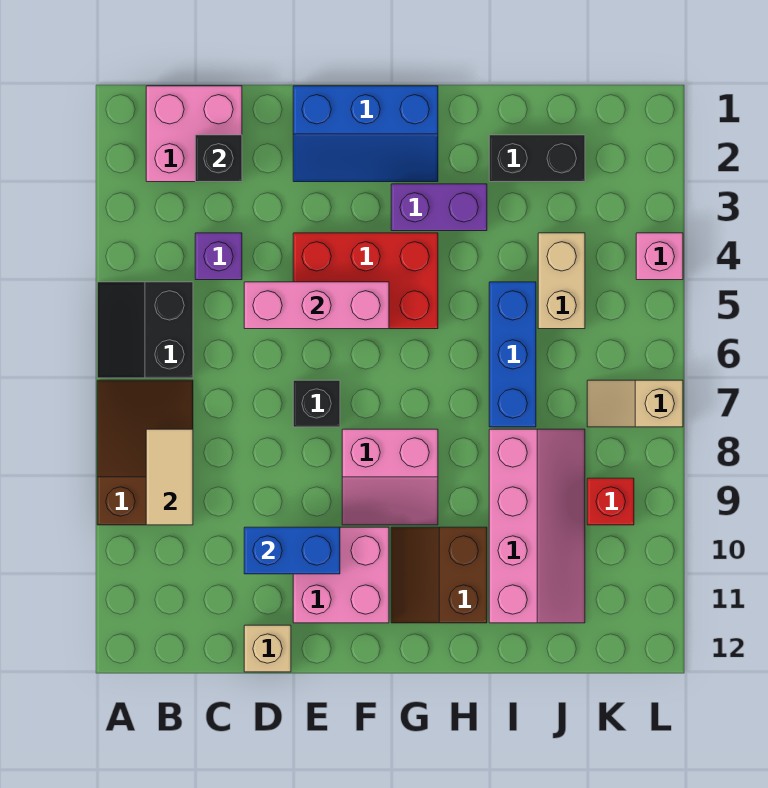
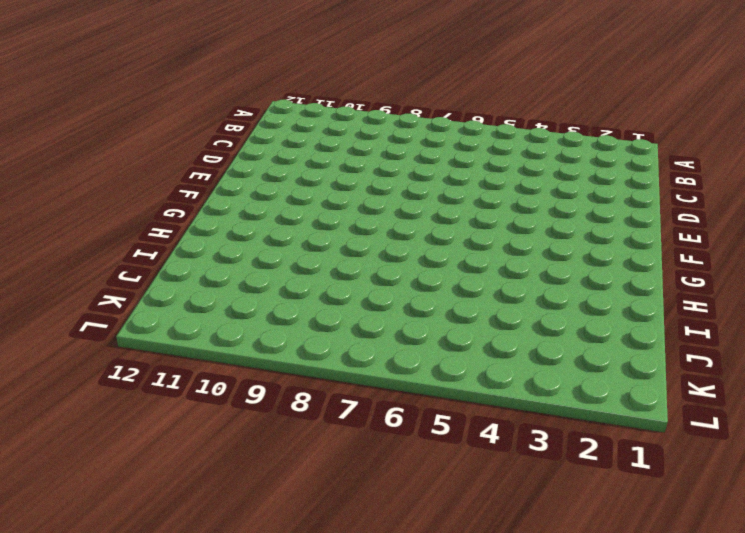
none -> black slope A5:B6 level 1 top B
none -> brown slope A7:B9 level 1 top 9
none -> pink brick B1:C2 level 1

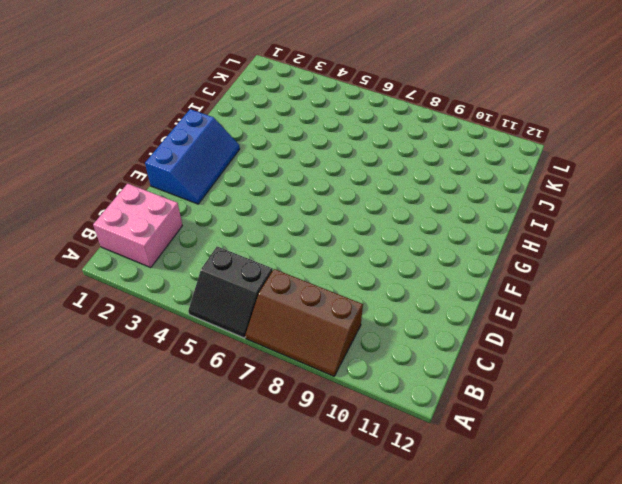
brown slope A7:B9 level 1 top B -> brown slope A7:B9 level 1 top 9
none -> purple brick C4 level 1
none -> tan brick D12 level 1
none -> red brick E4:G5 level 1

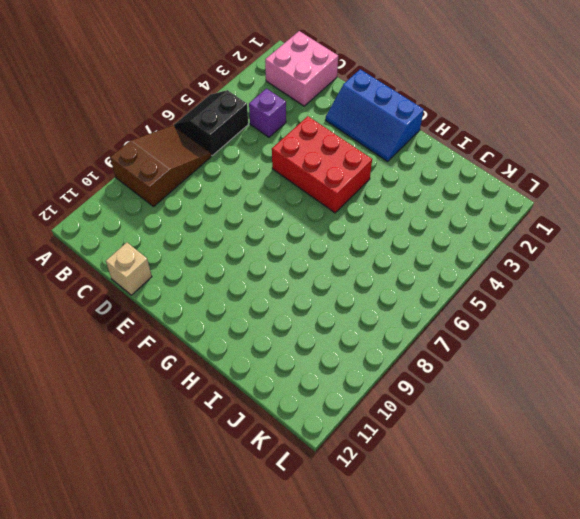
none -> black brick E7 level 1
none -> pink brick E10:F11 level 1
none -> pink slope F8:G9 level 1 top 8

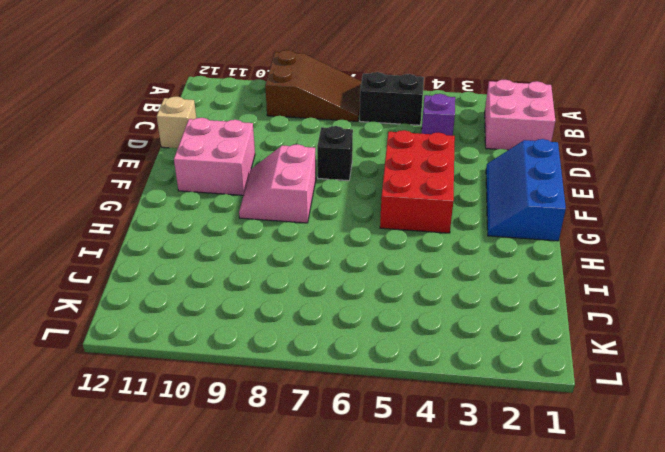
none -> purple brick G3:H3 level 1
none -> brown slope G10:H11 level 1 top H
none -> black brick I2:J2 level 1

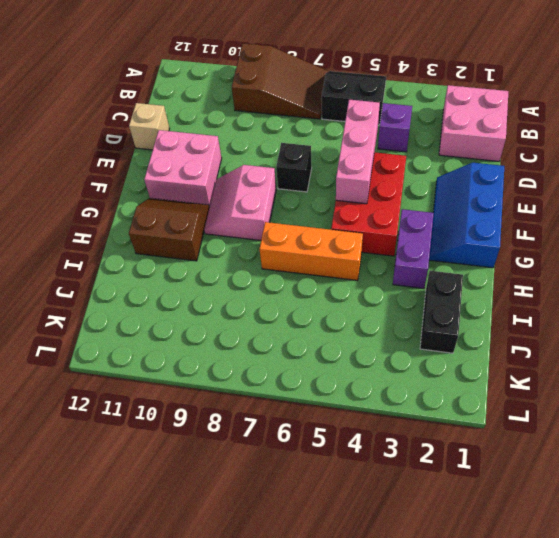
orange brick H5:H7 level 1 -> none
none -> blue brick I5:I7 level 1
none -> pink slope I8:J11 level 1 top I
none -> tan brick J4:J5 level 1

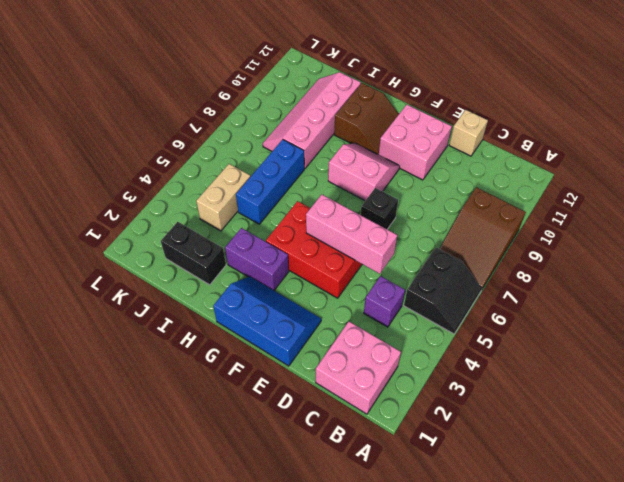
none -> tan slope K7:L7 level 1 top L
none -> red brick K9 level 1
none -> pink brick L4 level 1

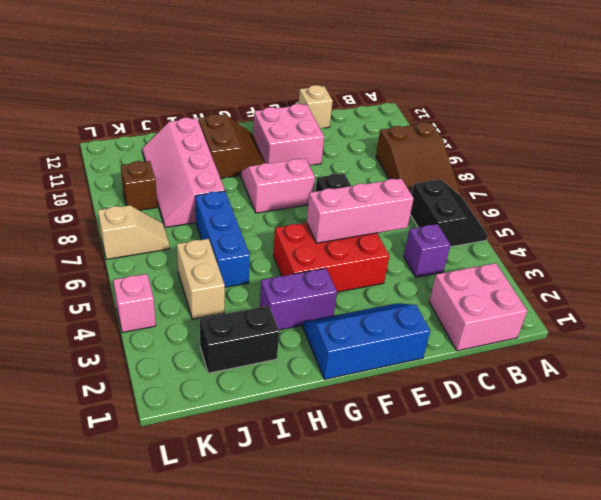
brown brick K9 level 1 -> red brick K9 level 1
none -> tan tile B8:B9 level 2
none -> black brick C2 level 2
none -> blue brick D10:E10 level 2

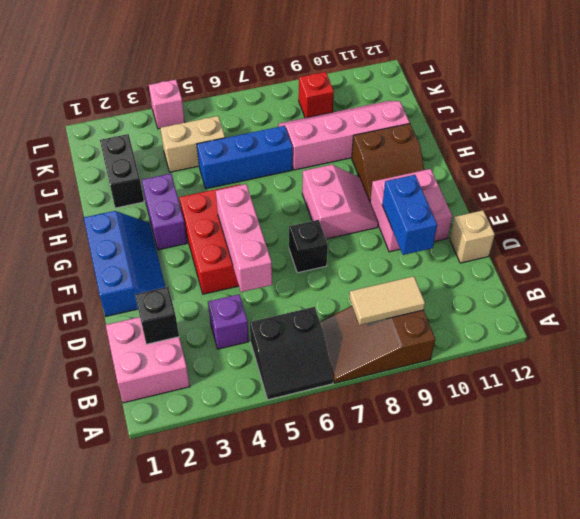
none -> tan slope K7:L7 level 1 top L

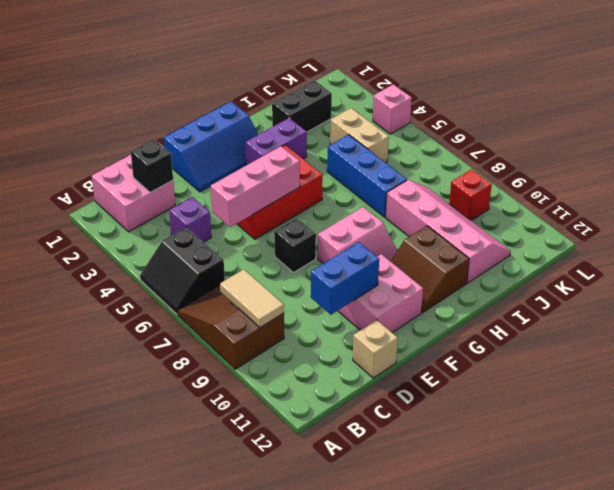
none -> tan slope K7:L7 level 1 top L

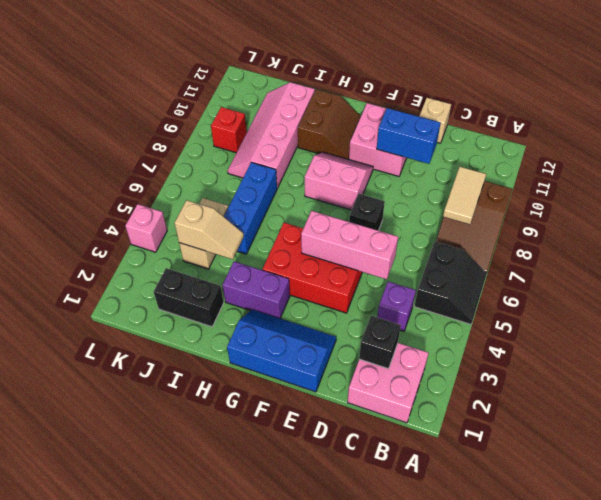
tan slope I4:J4 level 2 top J -> tan slope K7:L7 level 1 top L

